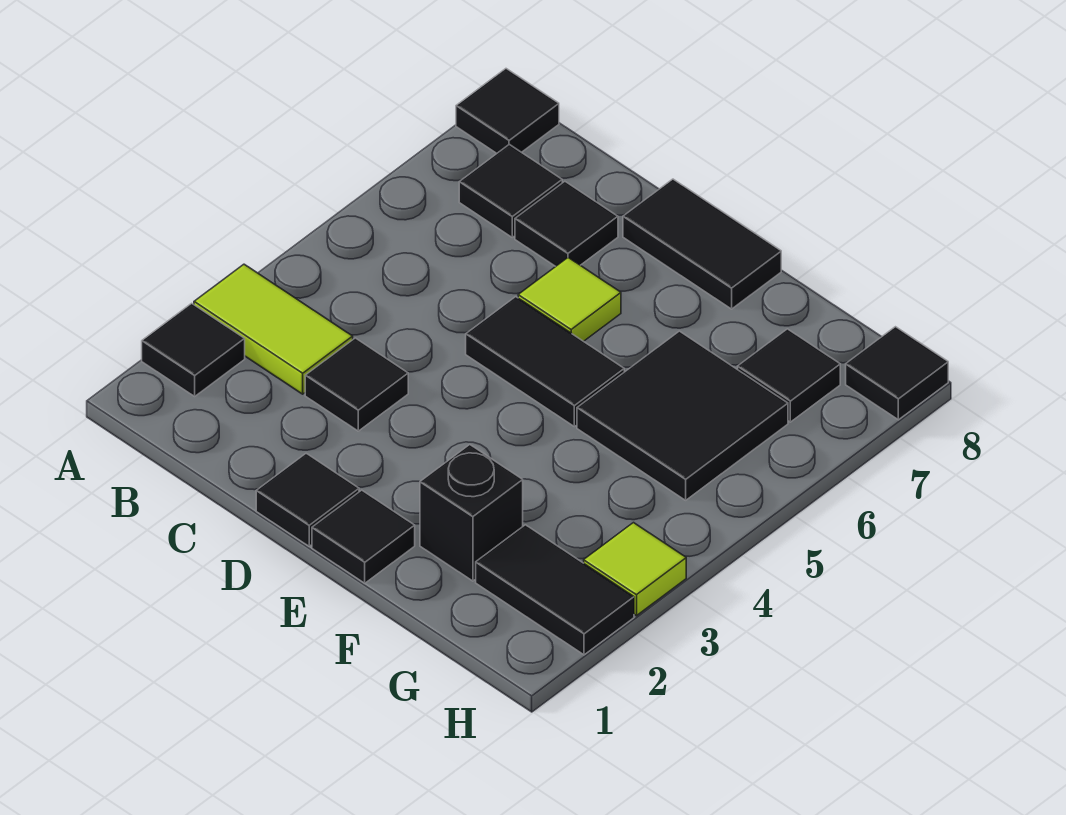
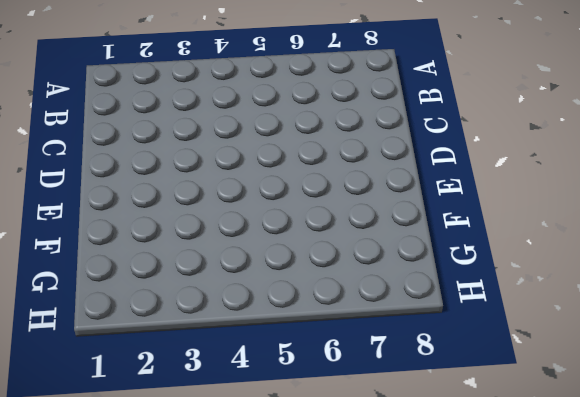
none -> black tile A2 level 1
none -> lime tile A3:B3 level 1
none -> black tile A8 level 1

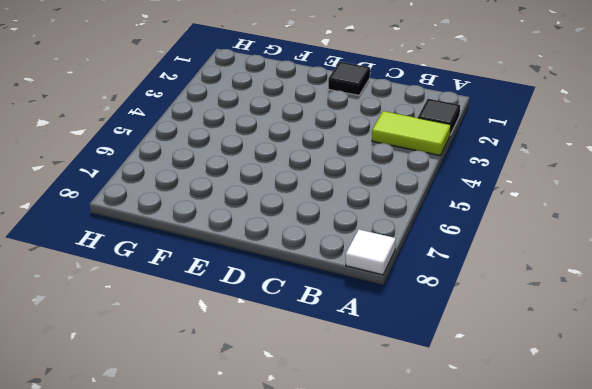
white tile A8 level 1 -> black tile A8 level 1
none -> black tile B7 level 1
none -> black tile C3 level 1
none -> black tile C7 level 1

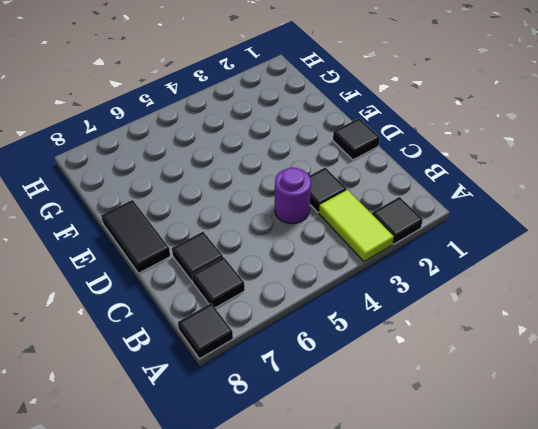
purple round brick C4 level 1 -> none
none -> black tile D5:E5 level 1
none -> lime tile D6 level 1
none -> black tile E1 level 1

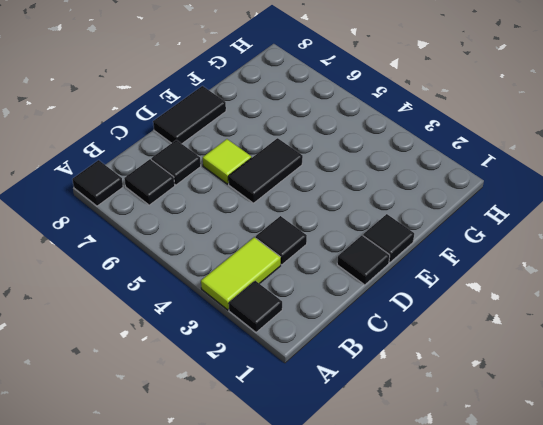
none -> black brick F2 level 1
none -> black tile F5:G6 level 1
none -> black tile G2:H2 level 1

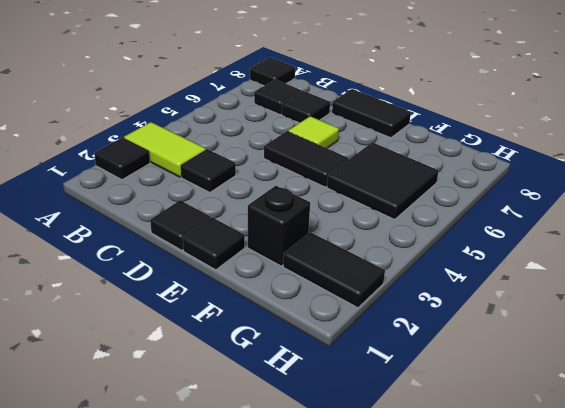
none -> black tile G7 level 1
none -> lime tile H3 level 1
none -> black tile H8 level 1

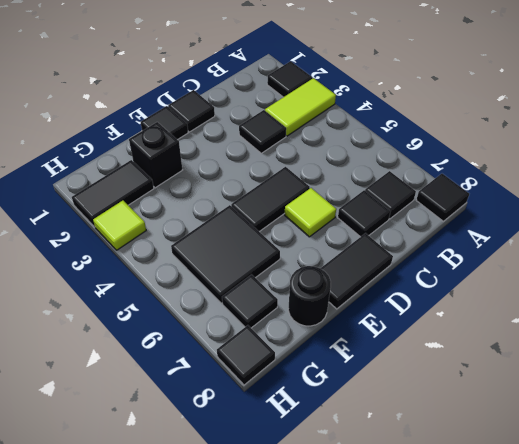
black round brick F8 level 1 -> none

